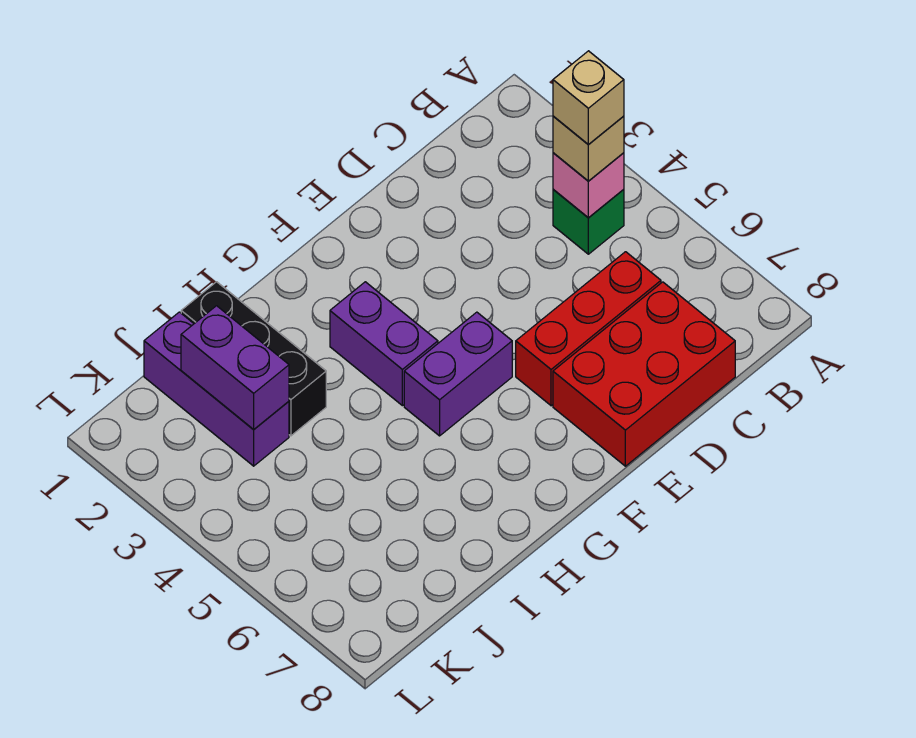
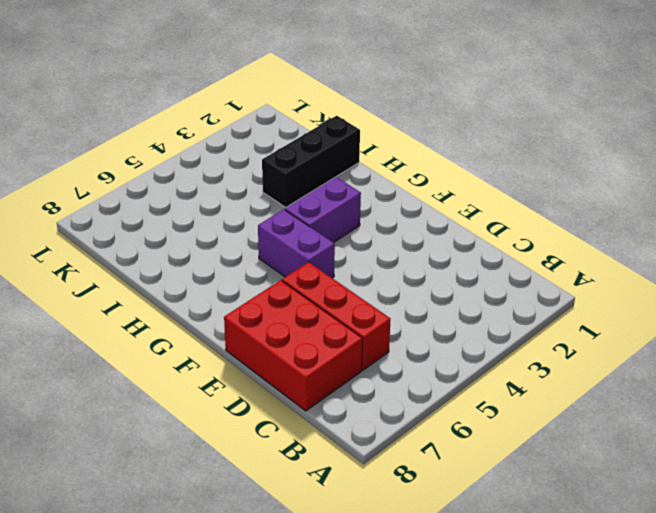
none -> green brick B4 level 1
none -> purple brick J1:J3 level 1

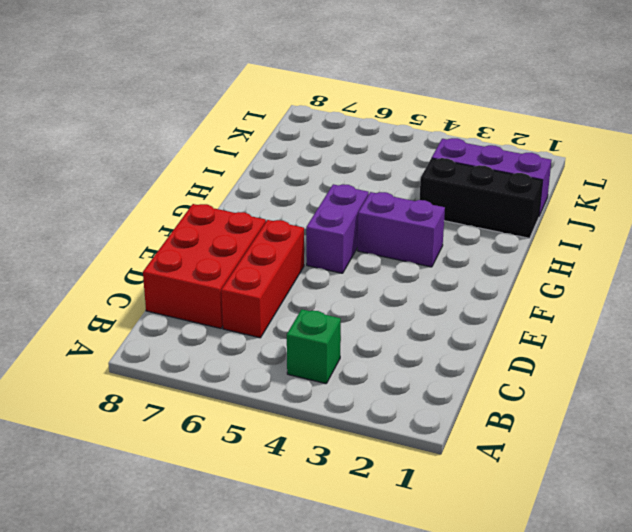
none -> pink brick B4 level 2
none -> purple brick J2:J3 level 2

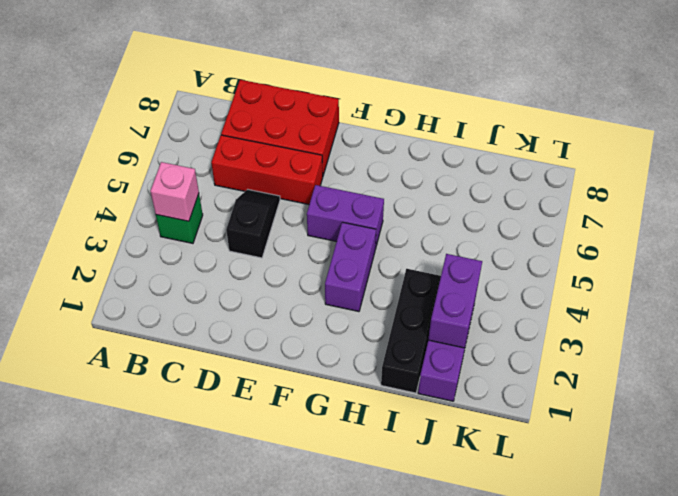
black slope D4:D5 level 1 top 4 -> none
none -> tan brick B4 level 3
none -> tan brick B4 level 4

